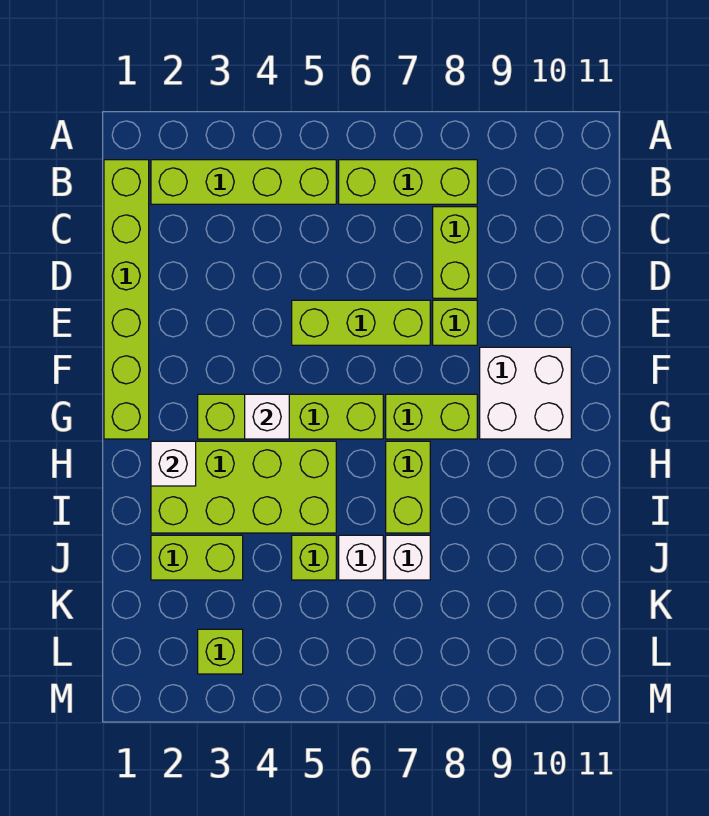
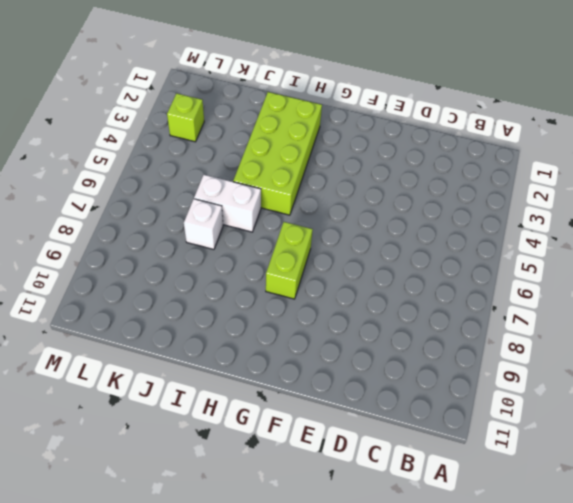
white brick I6:J6 level 1 -> white brick J6 level 1
none -> lime brick B1:G1 level 1
none -> lime brick B2:B5 level 1
none -> lime brick B6:B8 level 1

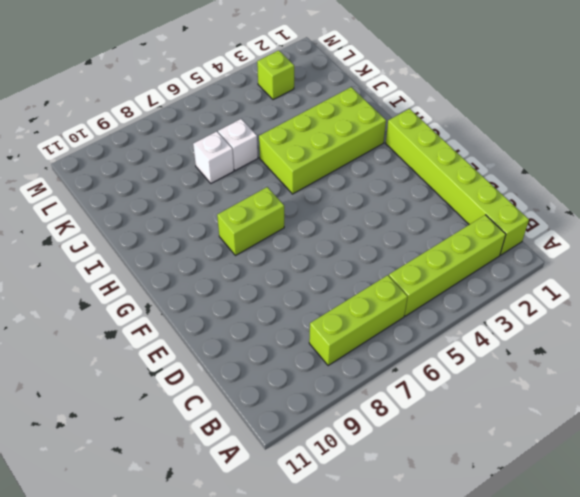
none -> lime brick C8:D8 level 1
none -> lime brick E5:E7 level 1
none -> lime brick E8 level 1

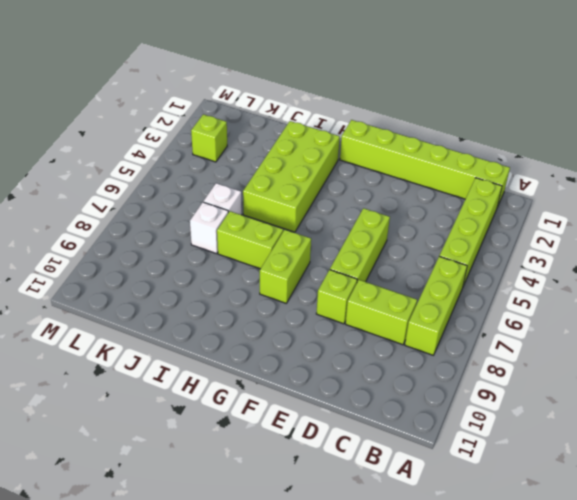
none -> white brick F9:G10 level 1
none -> lime brick G3:G6 level 1
none -> lime brick J2:J3 level 1

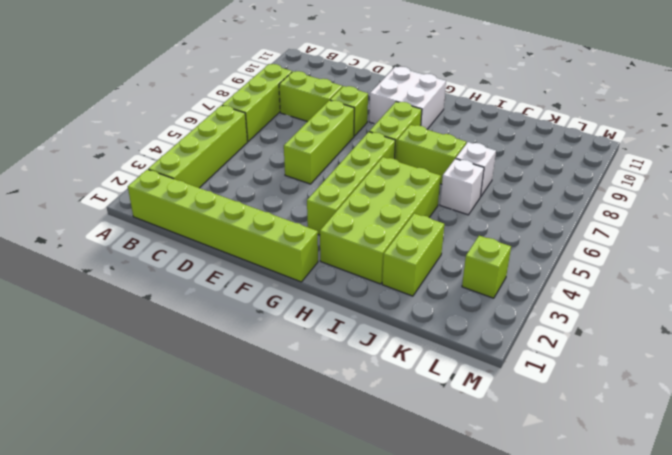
none -> lime brick J5 level 1
none -> white brick G4 level 2
none -> white brick H2 level 2

